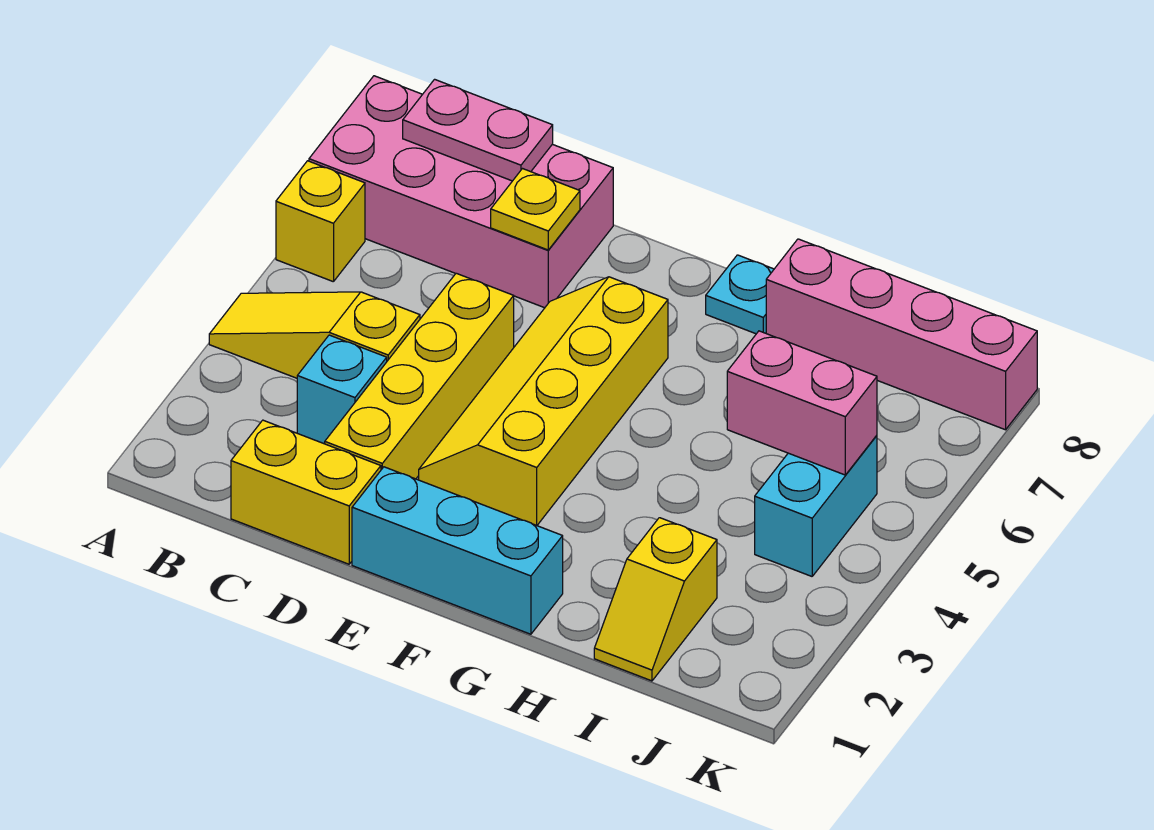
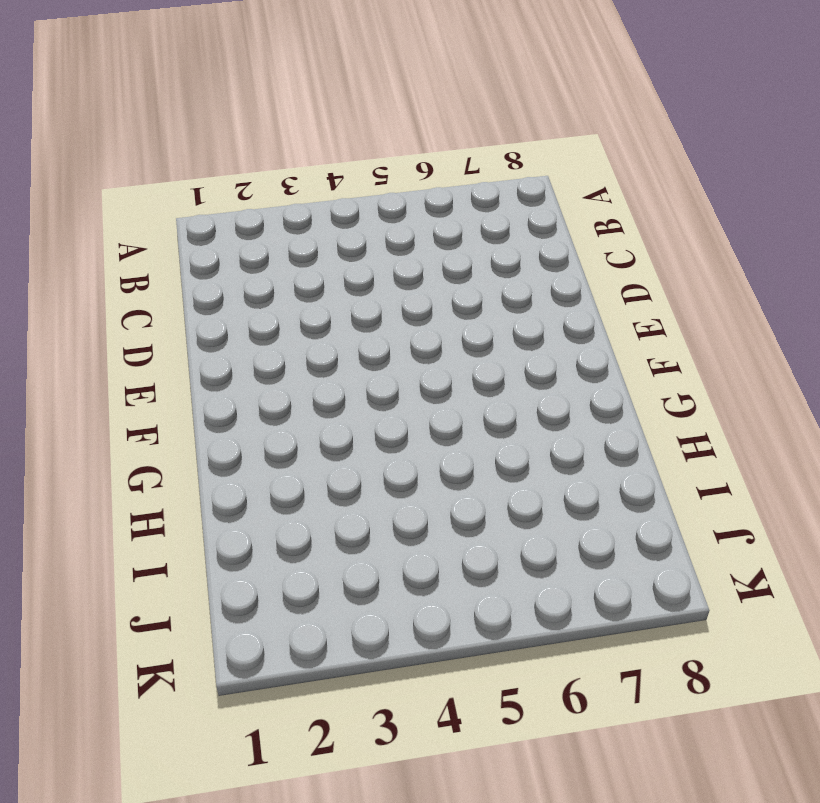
none -> yellow slope A4:C4 level 1 top C
none -> yellow brick A6 level 1
none -> pink brick A7:D8 level 1

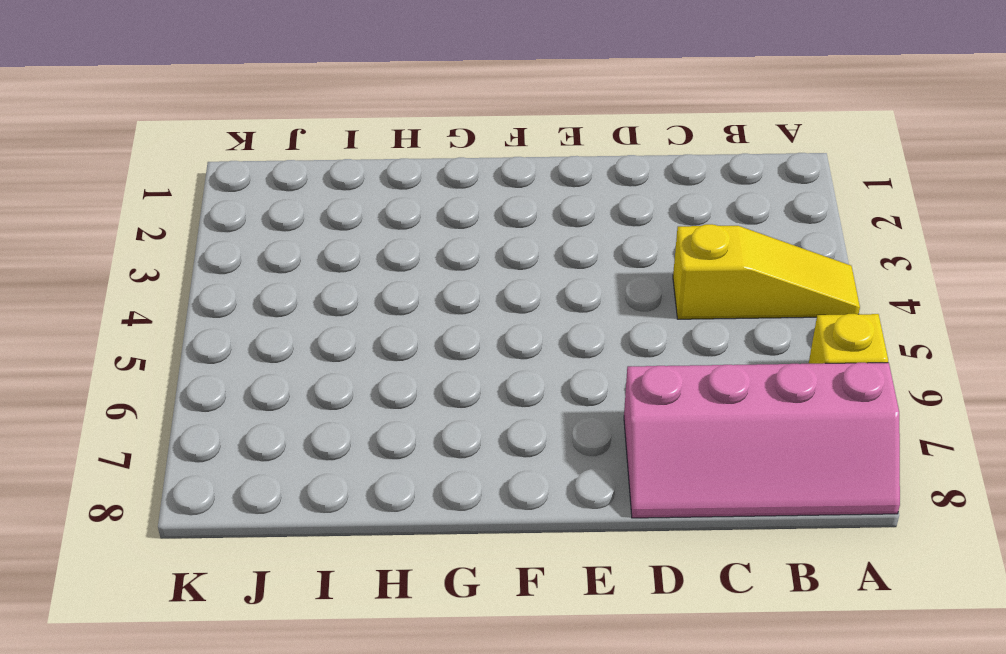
pink slope A7:D8 level 1 top 7 -> pink brick A7:D8 level 1
none -> yellow brick C1:D1 level 1
none -> cyan brick C3 level 1
none -> yellow brick D2:D5 level 1

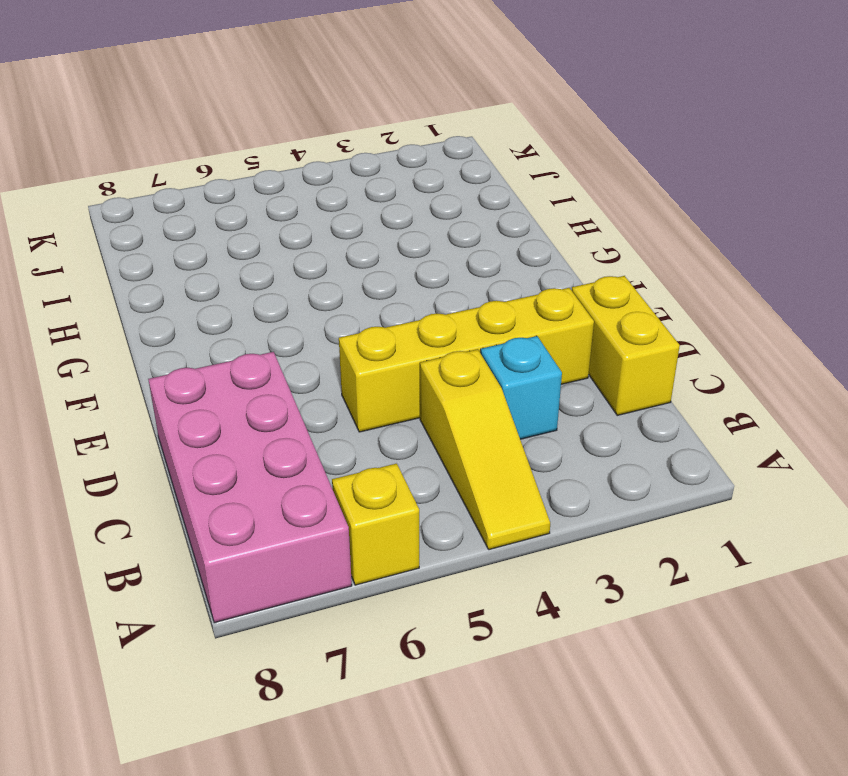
none -> cyan brick E1:G1 level 1
none -> yellow slope E3:F6 level 1 top F
none -> cyan plate G8 level 1

